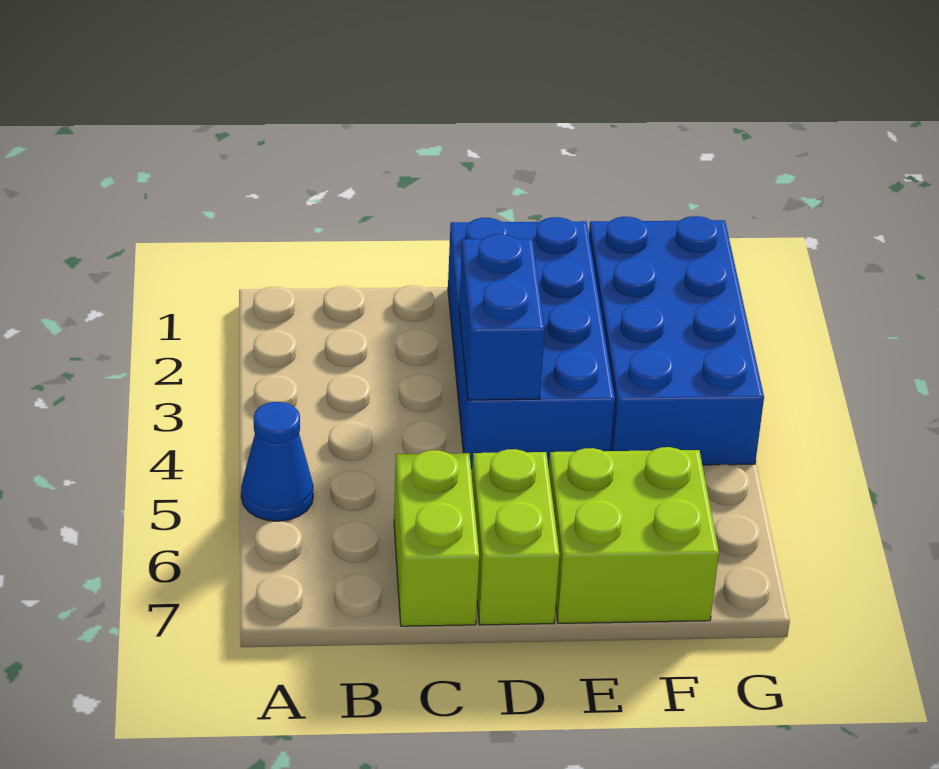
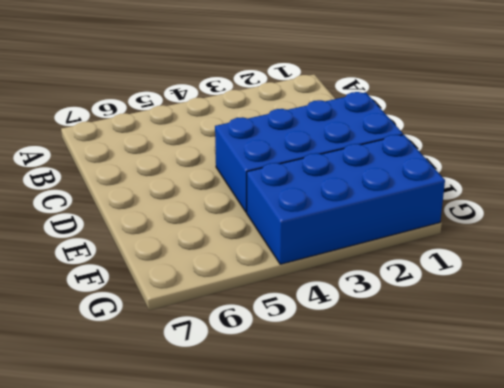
none -> blue cone A5 level 1
none -> lime brick C6:C7 level 1

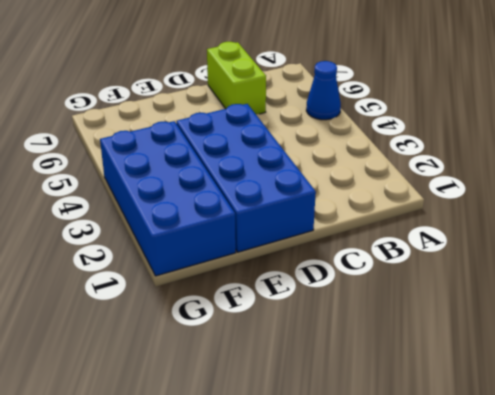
none -> lime brick D6:D7 level 1
none -> lime brick E6:F7 level 1

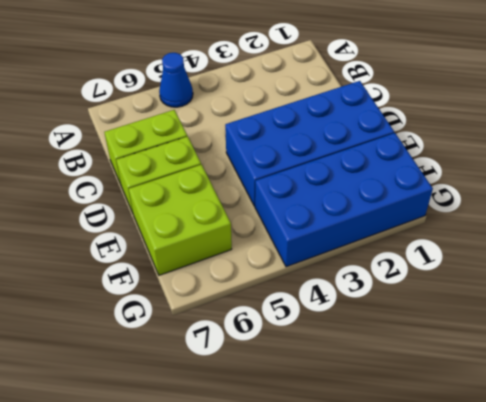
none -> blue brick D3:D4 level 2

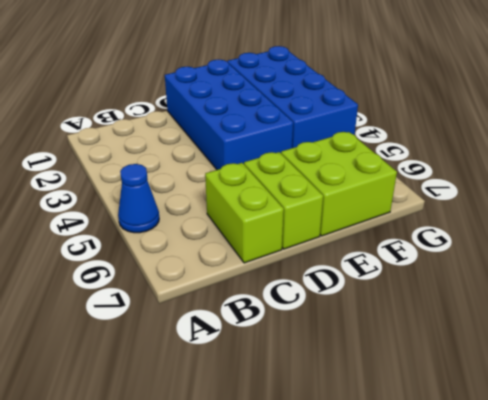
none -> blue brick D3:D4 level 2

